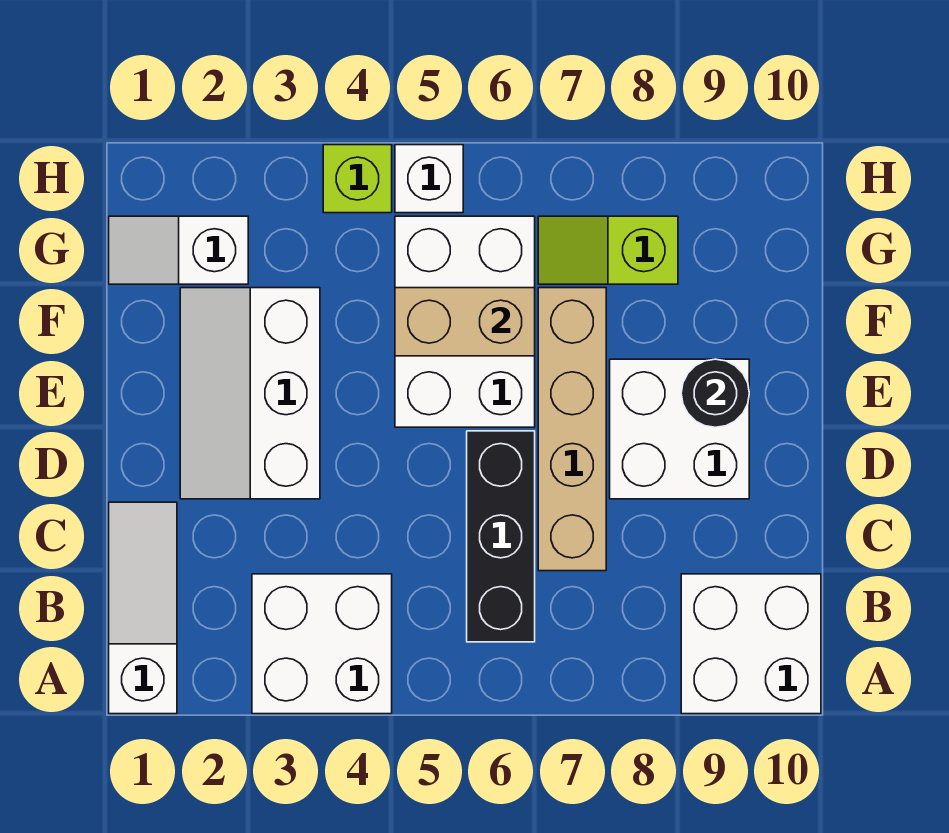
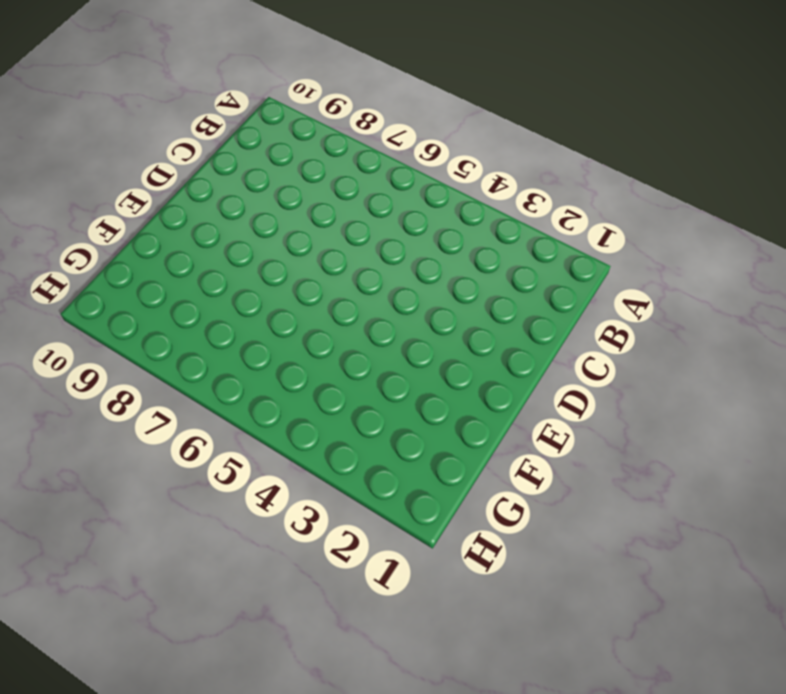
none -> white slope A1:C1 level 1 top A
none -> white brick A3:B4 level 1
none -> white brick A9:B10 level 1

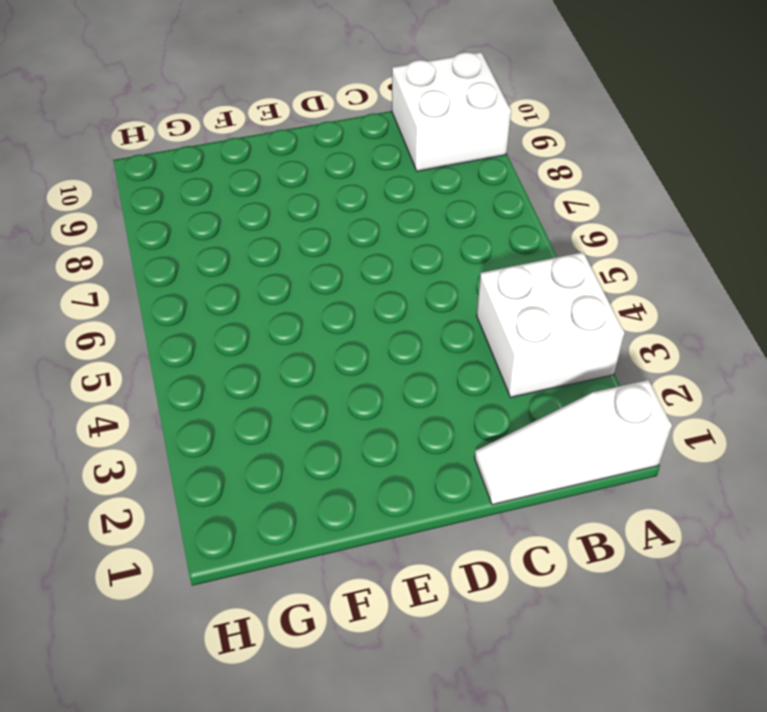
none -> black brick B6:D6 level 1
none -> tan brick C7:F7 level 1
none -> white slope D2:F3 level 1 top 3

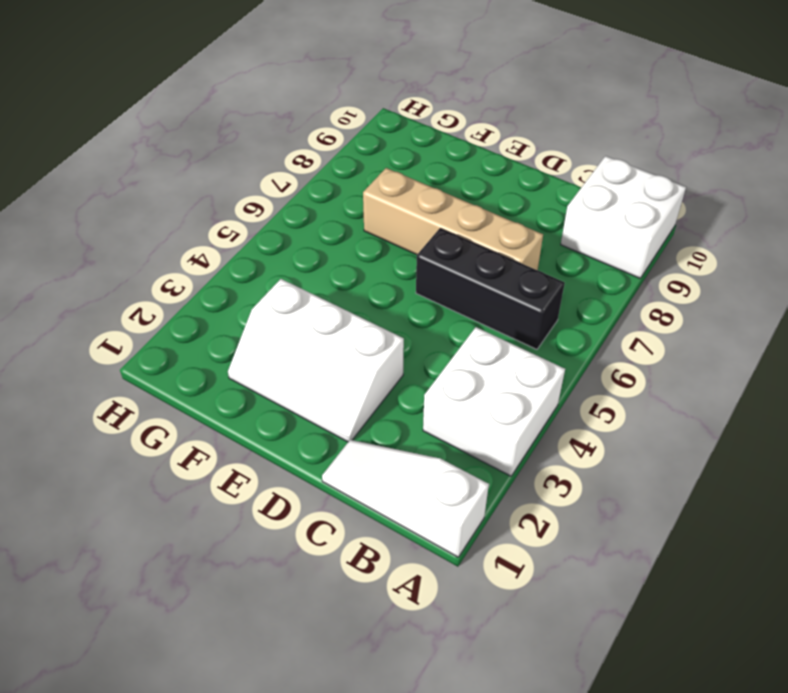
none -> white brick D8:E9 level 1
none -> white brick E5:G6 level 1
none -> white slope G1:G2 level 1 top 2

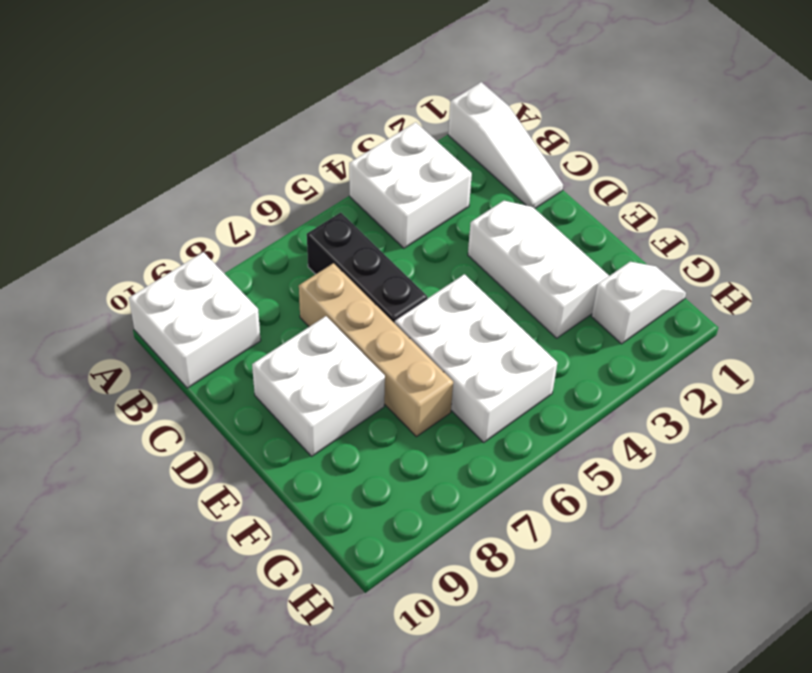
none -> lime slope G7:G8 level 1 top 8
none -> lime brick H4 level 1
none -> white brick H5 level 1

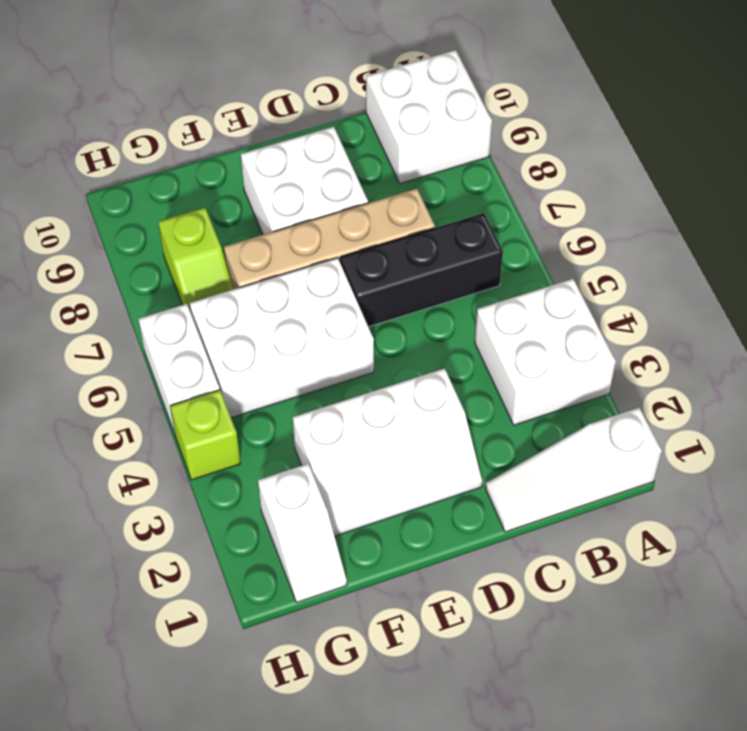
white brick H5:H6 level 1 -> white brick H5 level 1
none -> black round brick E9 level 2
none -> tan brick F5:F6 level 2

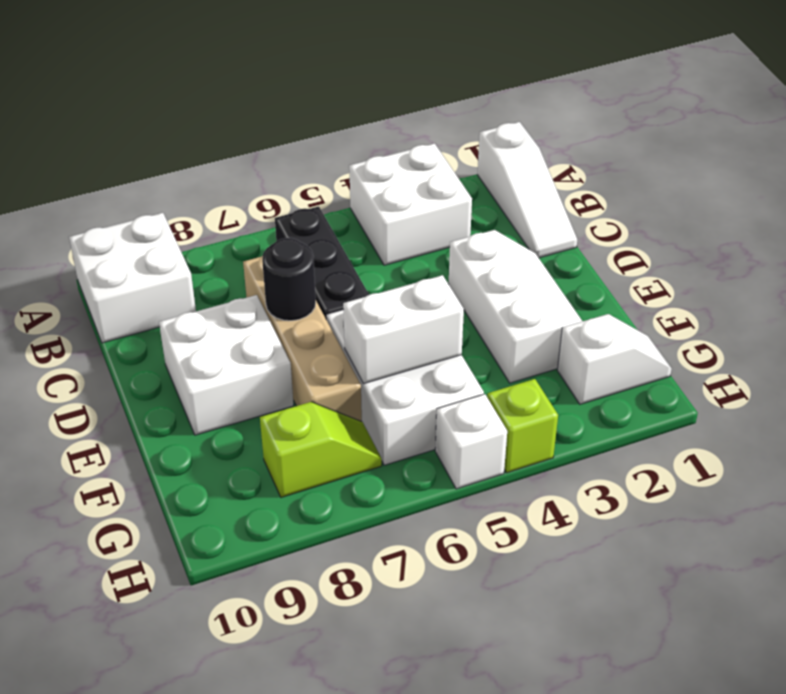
black round brick D7 level 2 -> black round brick E9 level 2
white brick F5:F6 level 2 -> tan brick F5:F6 level 2

